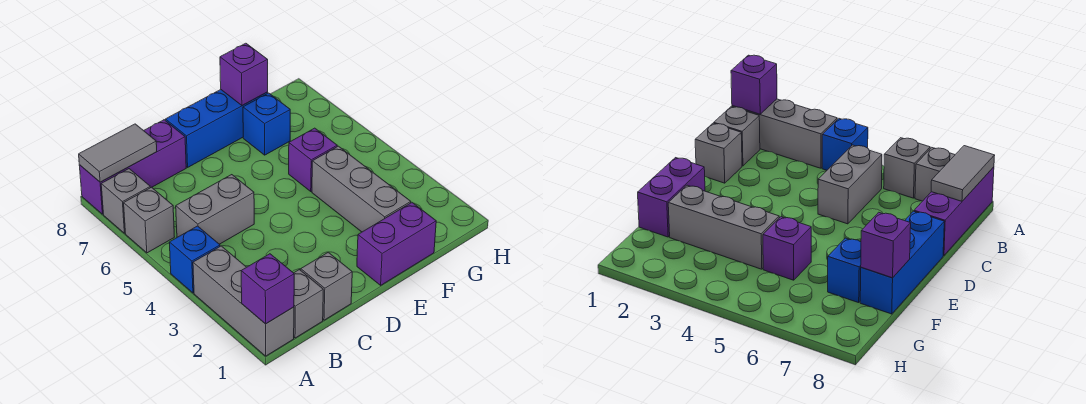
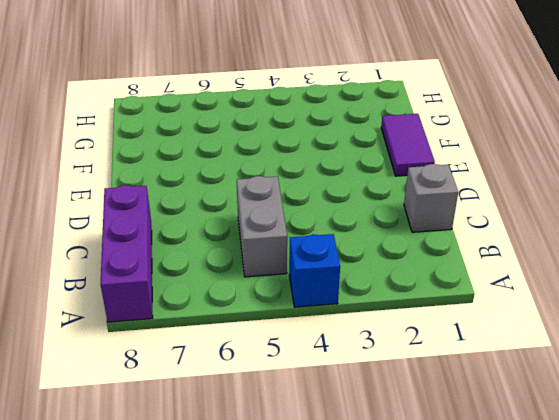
purple tile E1:F1 level 1 -> purple brick E1:F1 level 1
none -> grey brick A1:A3 level 1
none -> grey brick A6 level 1
none -> grey brick A7 level 1

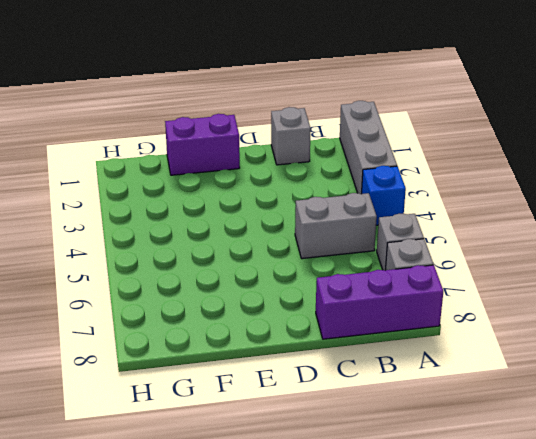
none -> grey brick B1 level 1
none -> blue brick D8:F8 level 1
none -> grey brick F2:F4 level 1

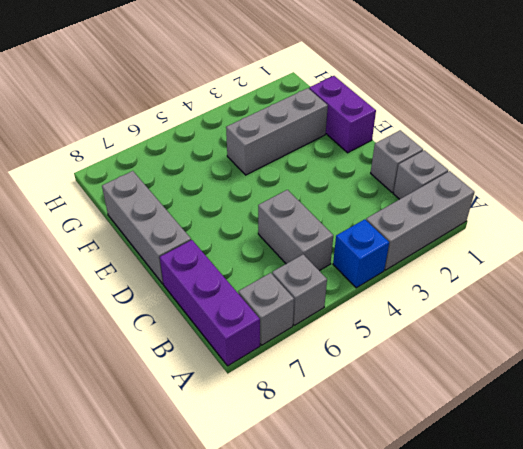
grey brick D8:F8 level 1 -> blue brick D8:F8 level 1
none -> purple brick F5 level 1
none -> blue brick F7 level 1
none -> purple brick A1 level 2

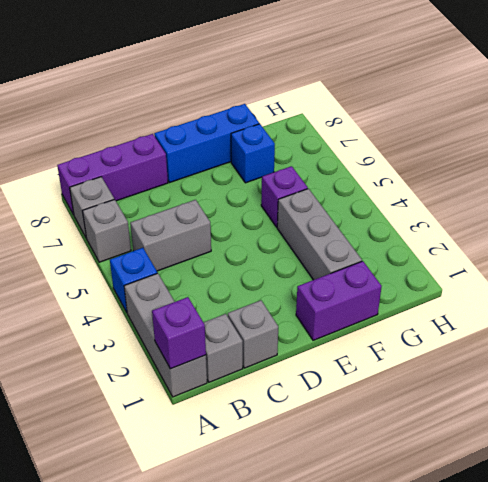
none -> grey tile A8:B8 level 2
none -> purple brick F8 level 2

